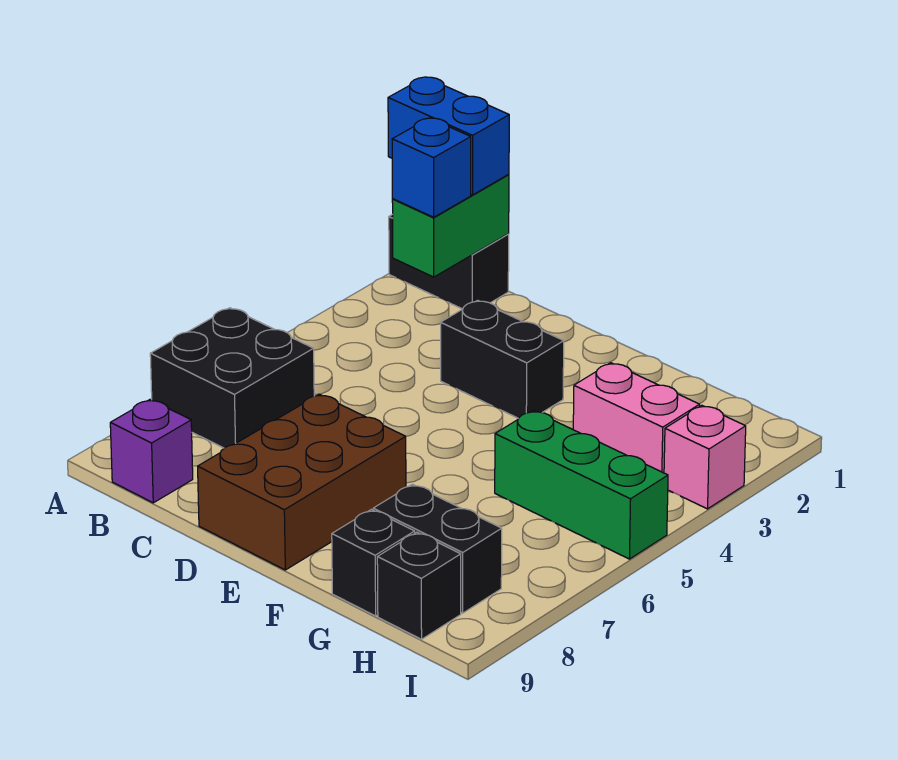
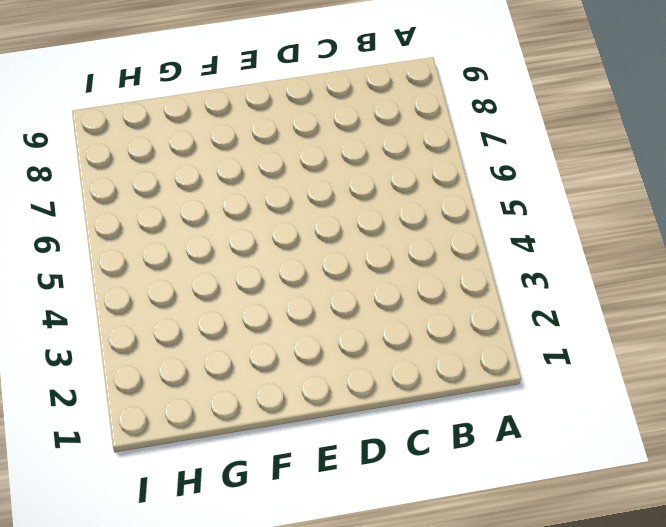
none -> black brick A1:B1 level 1
none -> black brick A6:B7 level 1
none -> purple brick B9 level 1

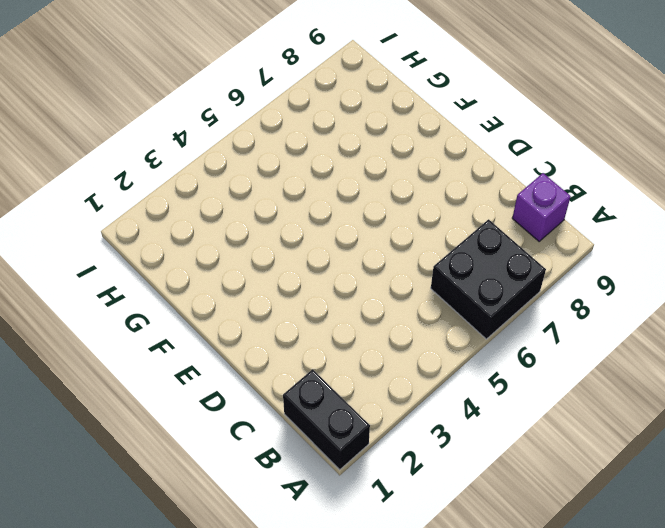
none -> black brick D3:E3 level 1
none -> brown brick D7:E9 level 1
none -> pink brick G3:H3 level 1

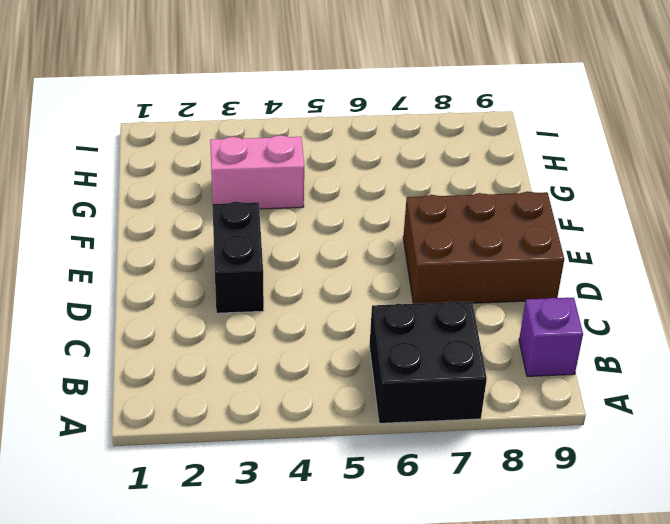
pink brick G3:G4 level 1 -> pink brick G3:H3 level 1
none -> black brick A1:B1 level 1
none -> green brick G5:I5 level 1
none -> black brick G8:H8 level 1

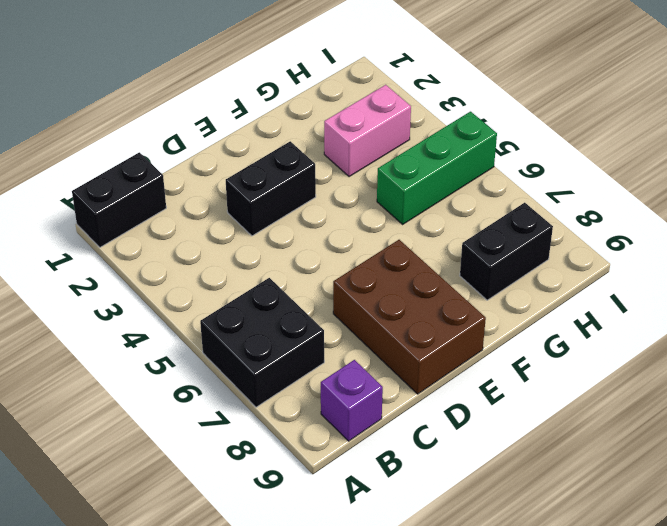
none -> black brick G9 level 1
none -> black brick H9 level 1
none -> pink brick I3 level 1

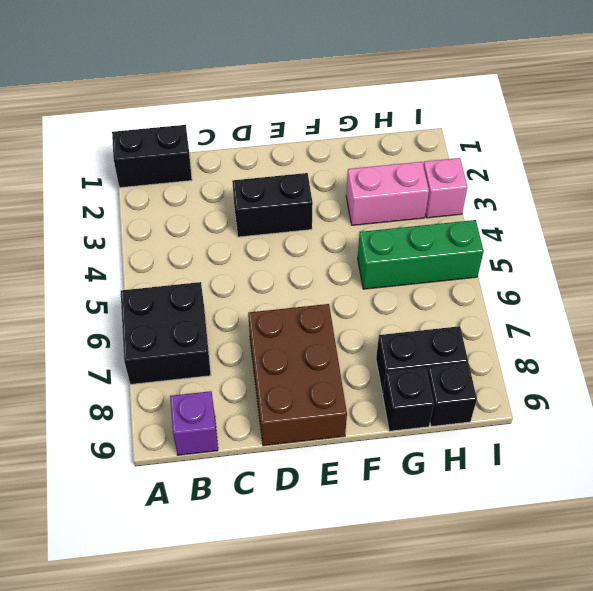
none -> green brick B1:B2 level 2
none -> blue brick A1:B1 level 3
none -> blue brick B2 level 3

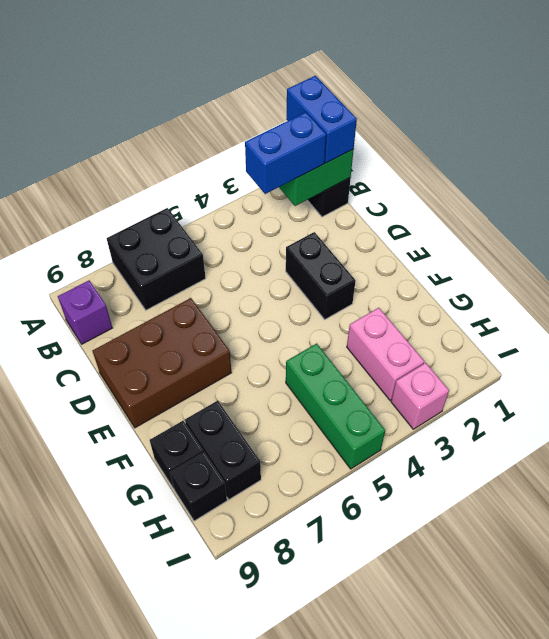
blue brick B2:B3 level 3 -> blue brick B2 level 3

